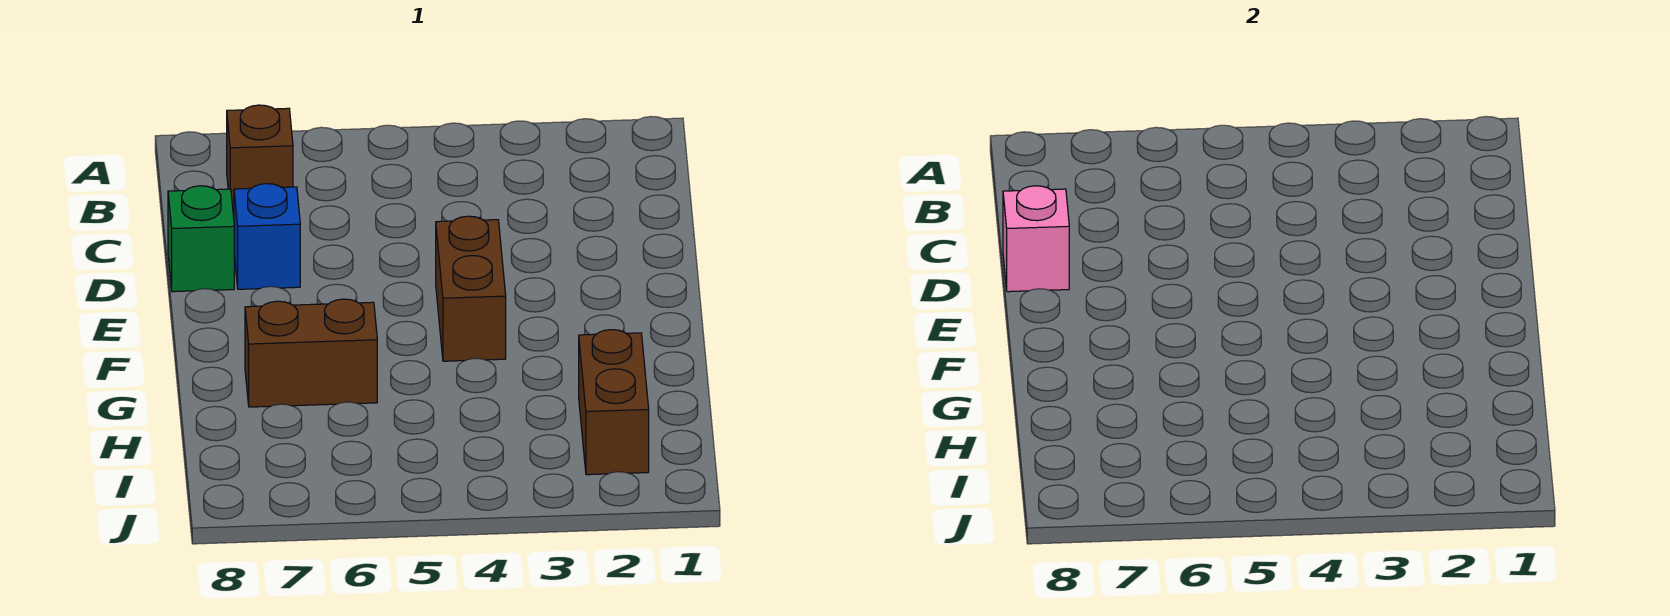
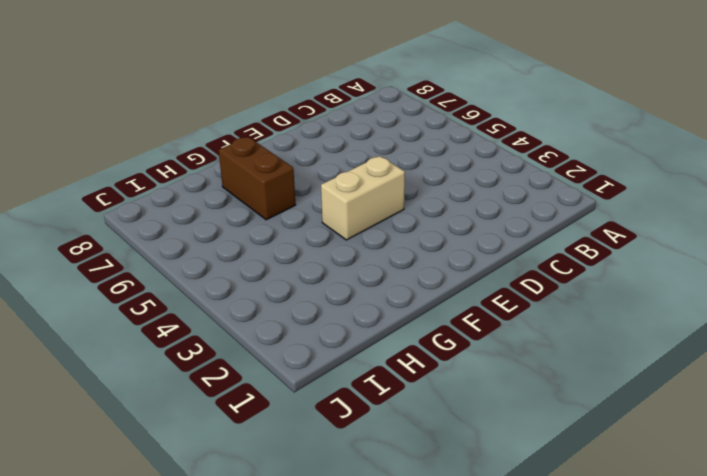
tan brick E4:F4 level 1 -> brown brick E4:F4 level 1
none -> brown brick B7 level 1
none -> blue brick D7 level 1

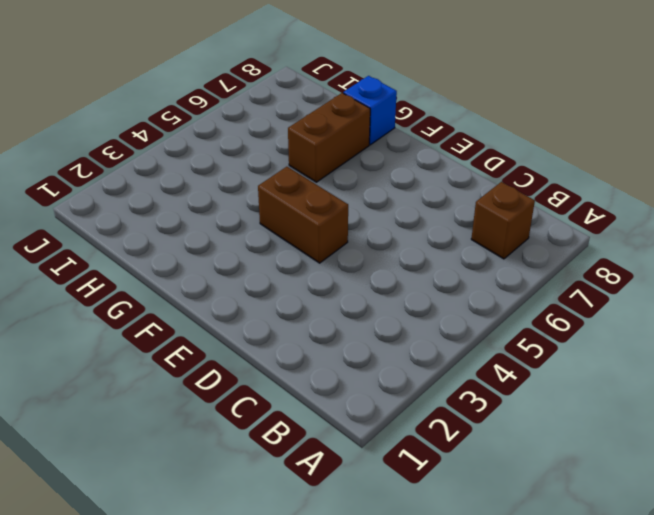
blue brick G8 level 1 -> blue brick D7 level 1
none -> green brick D8 level 1
none -> brown brick H2:I2 level 1

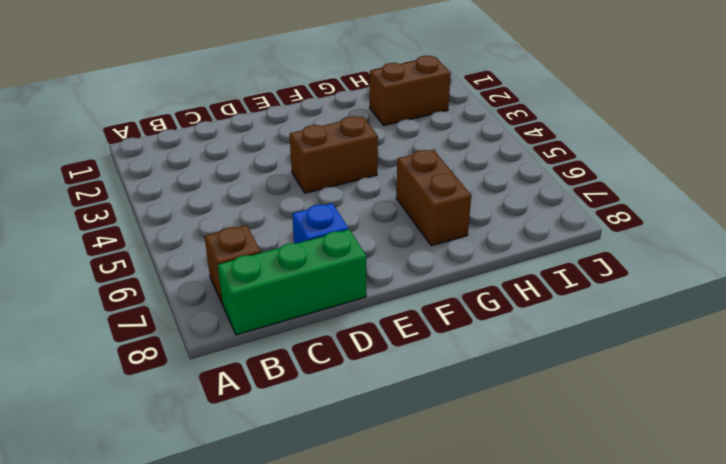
green brick B8:D8 level 1 -> green brick D8 level 1
none -> pink brick D8 level 2

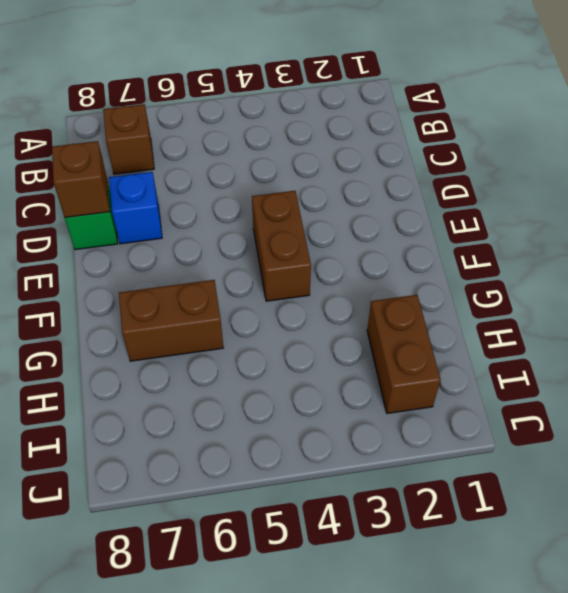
brown brick D8 level 2 -> pink brick D8 level 2

